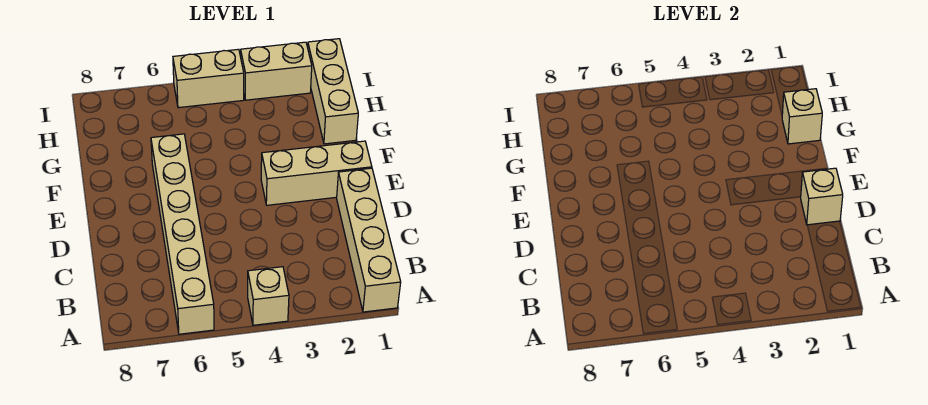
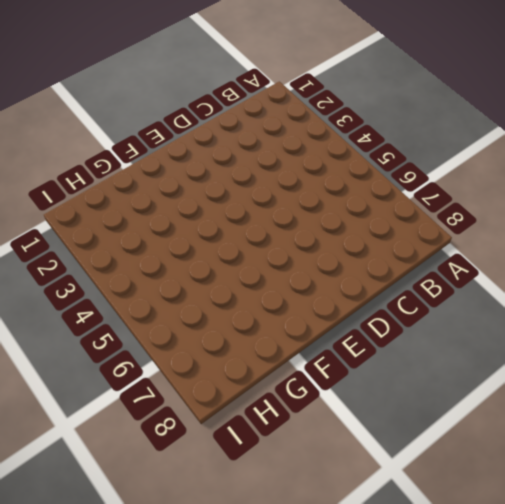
none -> tan brick A1:D1 level 1
none -> tan brick A4 level 1

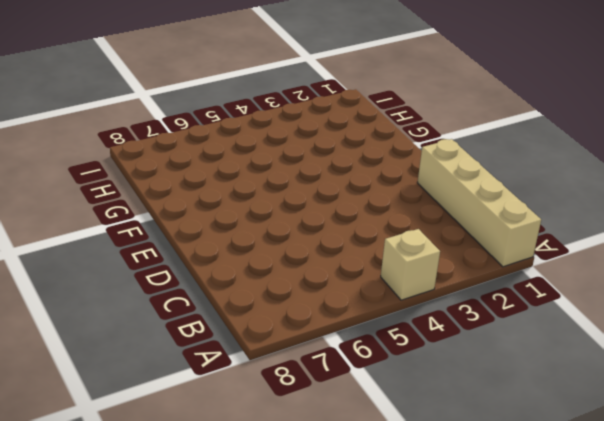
none -> tan brick A6:F6 level 1
none -> tan brick E1:E3 level 1

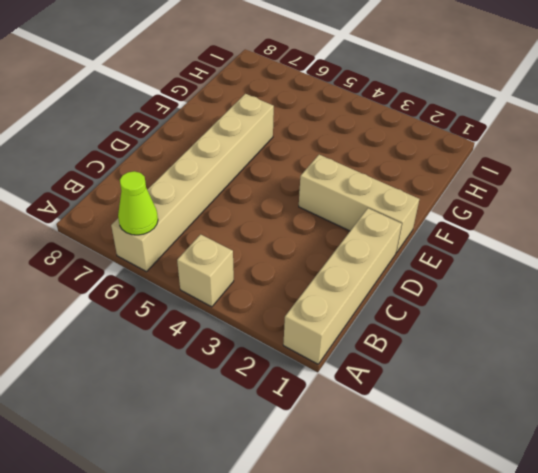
lime cone A6 level 2 -> none
none -> tan brick G1:I1 level 1
none -> tan brick I2:I3 level 1

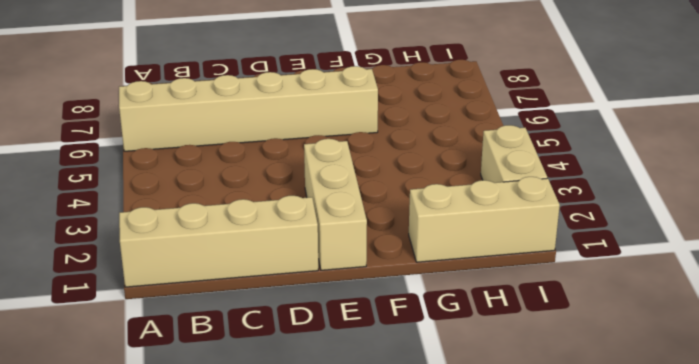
none -> tan brick A4 level 1
none -> tan brick I4:I5 level 1

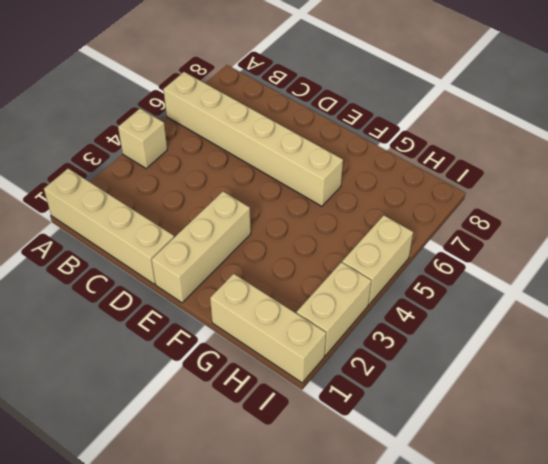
none -> tan brick D1 level 2
none -> tan brick G1 level 2

